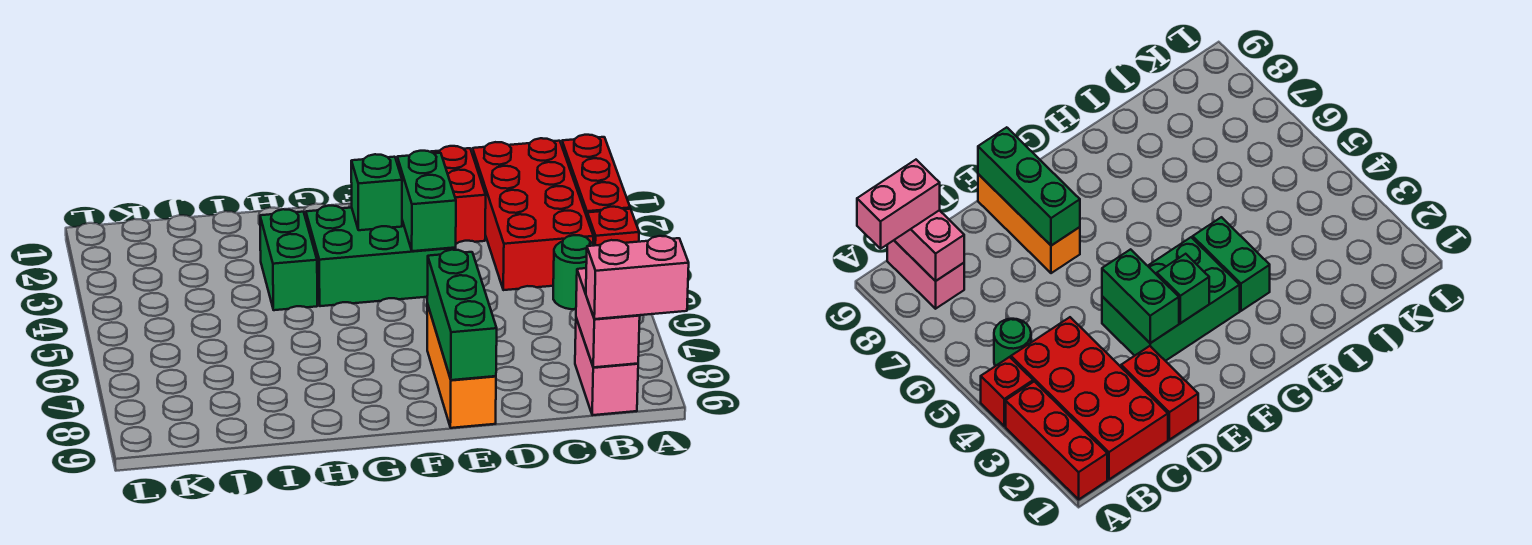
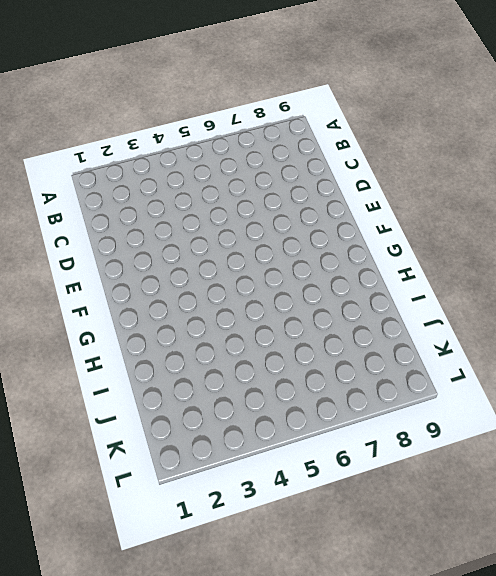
none -> red brick A1:A3 level 1
none -> red brick A4 level 1
none -> red brick B1:C4 level 1

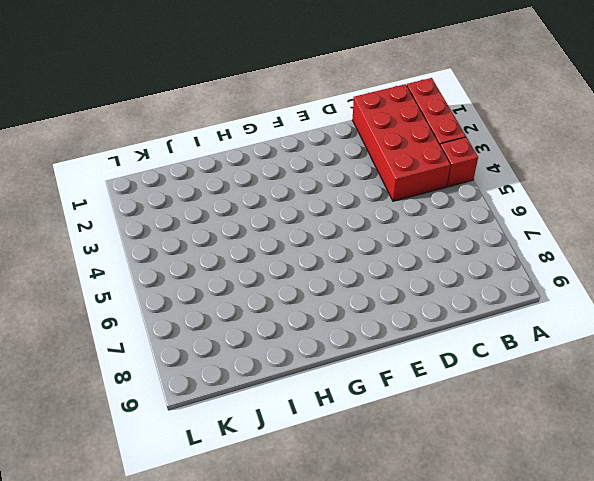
none -> green round brick B5 level 1
none -> pink brick B8:B9 level 1
none -> red brick D1:D2 level 1

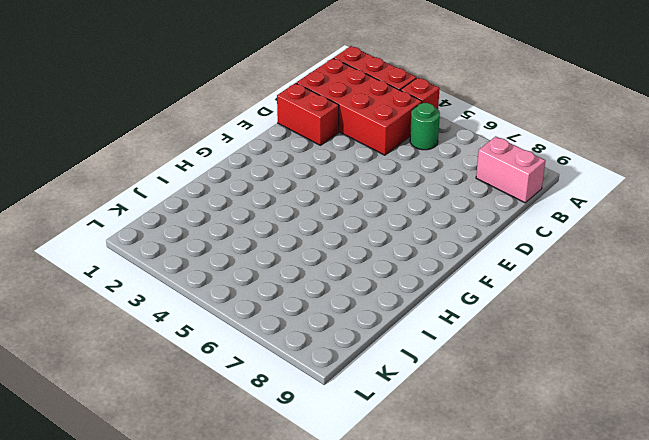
none -> green brick E3:G4 level 1
none -> orange brick E7:E9 level 1
none -> green brick H3:H4 level 1

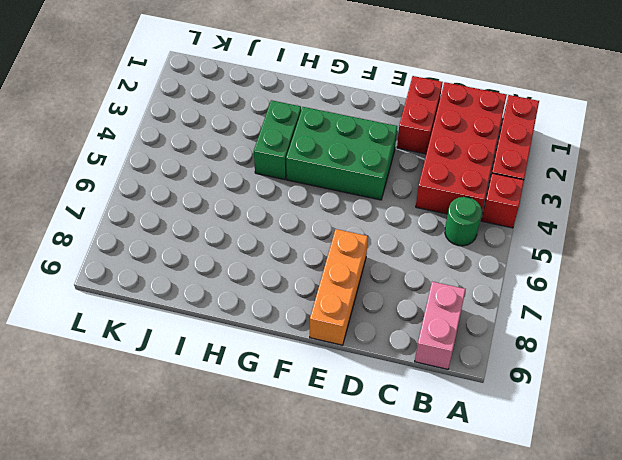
none -> pink brick B8:B9 level 2
none -> green brick E3:E4 level 2
none -> green brick E7:E9 level 2

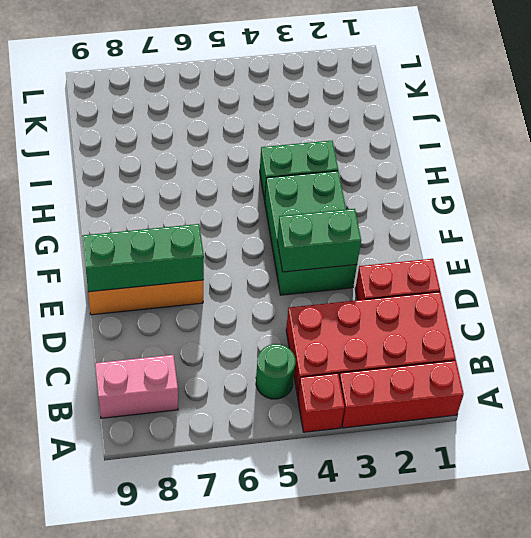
none -> pink brick B8:B9 level 2
none -> green brick F3 level 2
none -> pink brick A9:B9 level 3

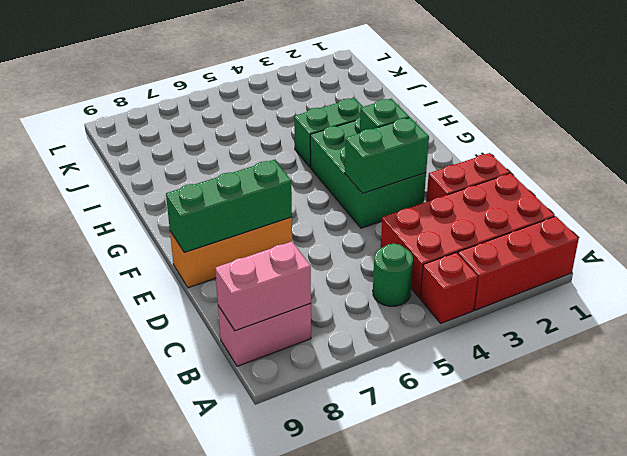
none -> pink brick A9:B9 level 3

